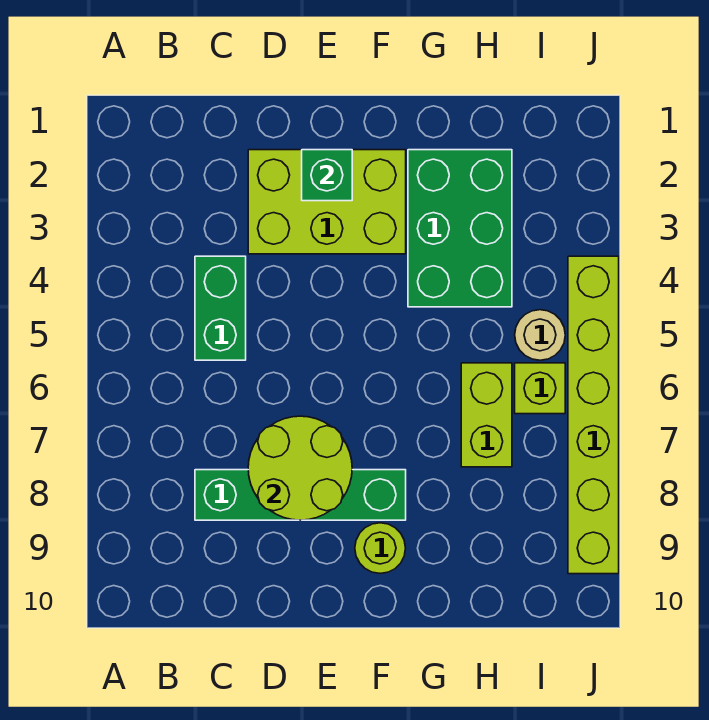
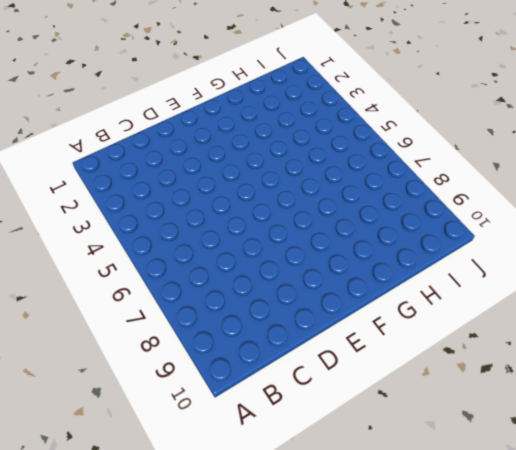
none -> green brick C4:C5 level 1
none -> green brick C8:F8 level 1

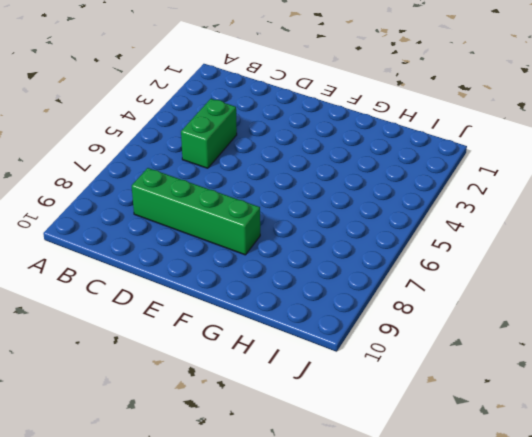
none -> lime brick D2:F3 level 1
none -> lime round brick F9 level 1

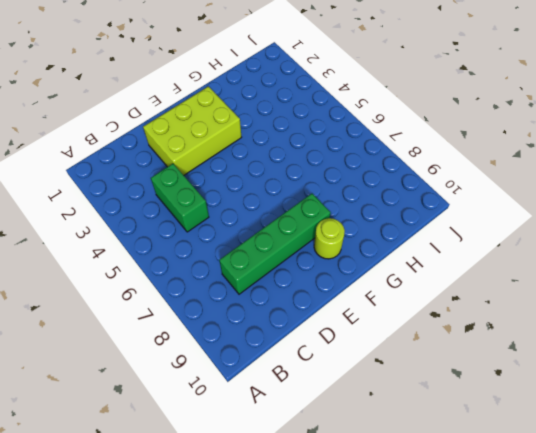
none -> green brick G2:H4 level 1
none -> lime brick H6:H7 level 1

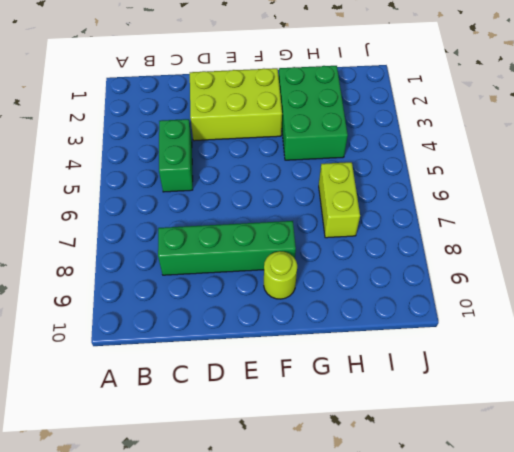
none -> tan round brick I5 level 1
none -> lime brick I6 level 1

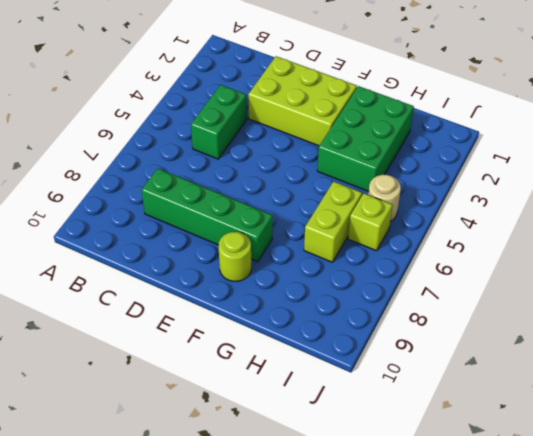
none -> lime brick J4:J9 level 1
none -> lime round brick D7:E8 level 2

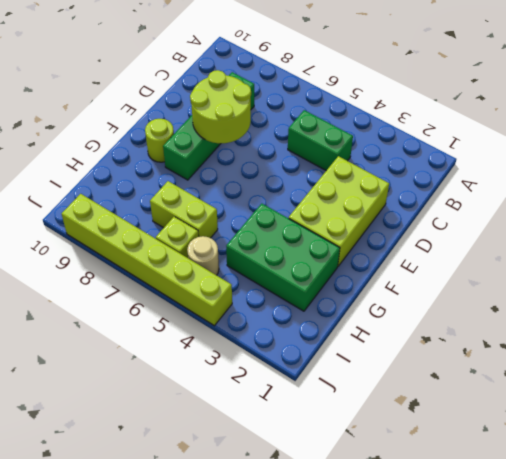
none -> green brick E2 level 2

